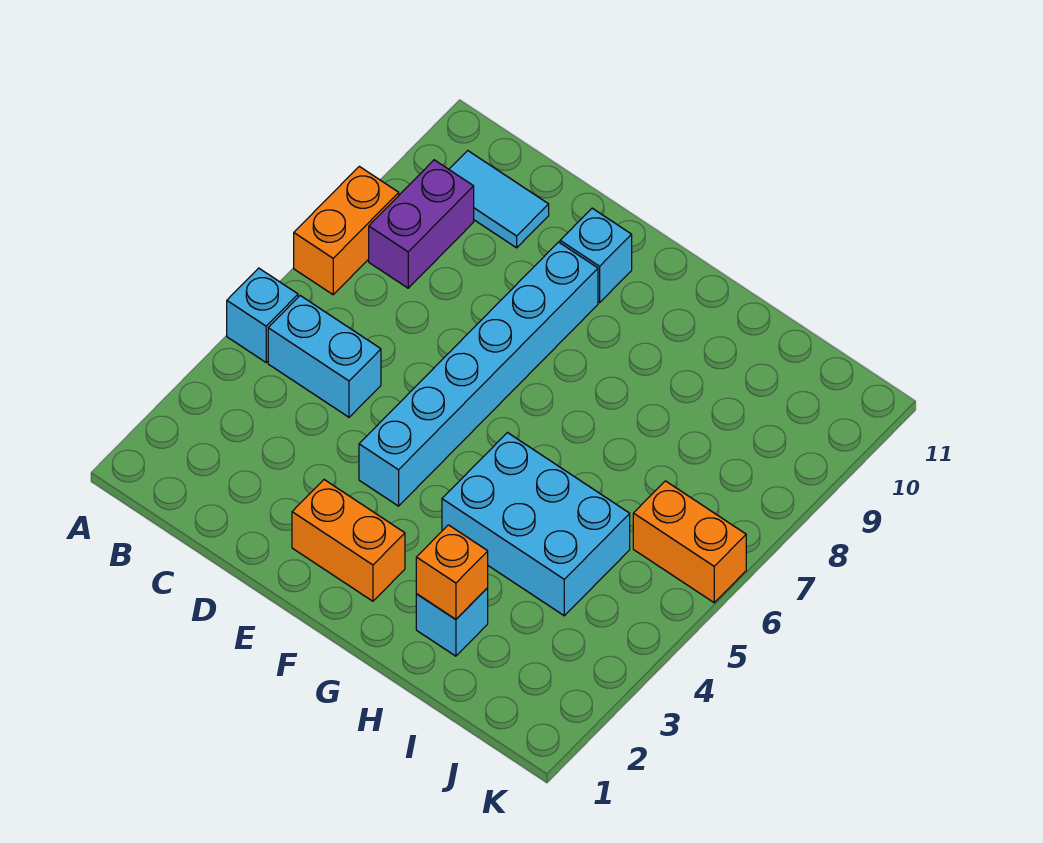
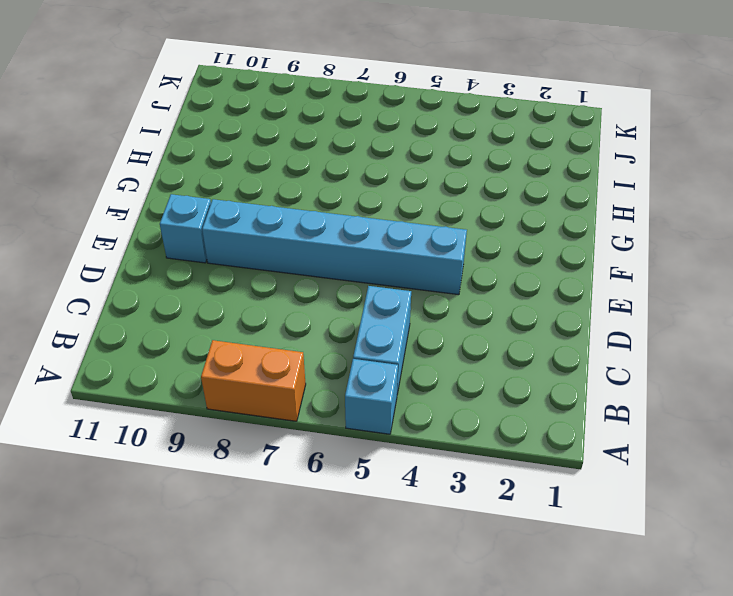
none -> purple brick B8:B9 level 1
none -> cyan tile B10:C10 level 1
none -> orange brick E2:F2 level 1

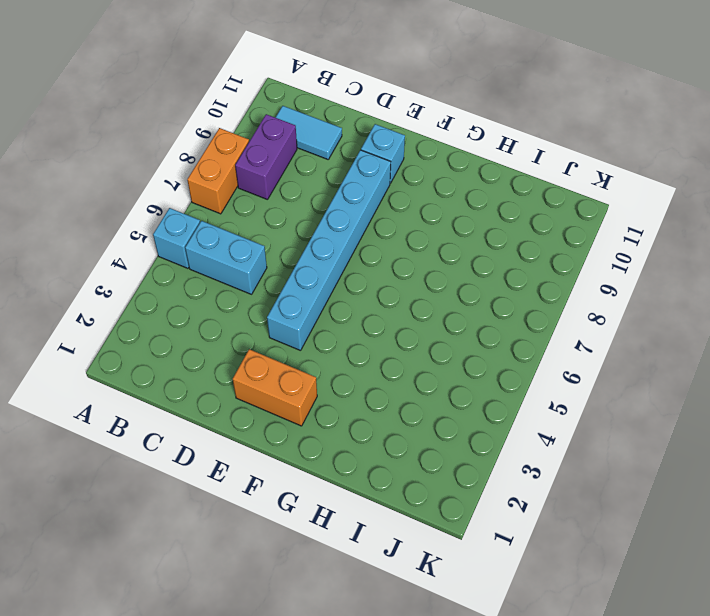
none -> cyan brick G4:I5 level 1
none -> cyan brick H2 level 1
none -> orange brick J6:K6 level 1

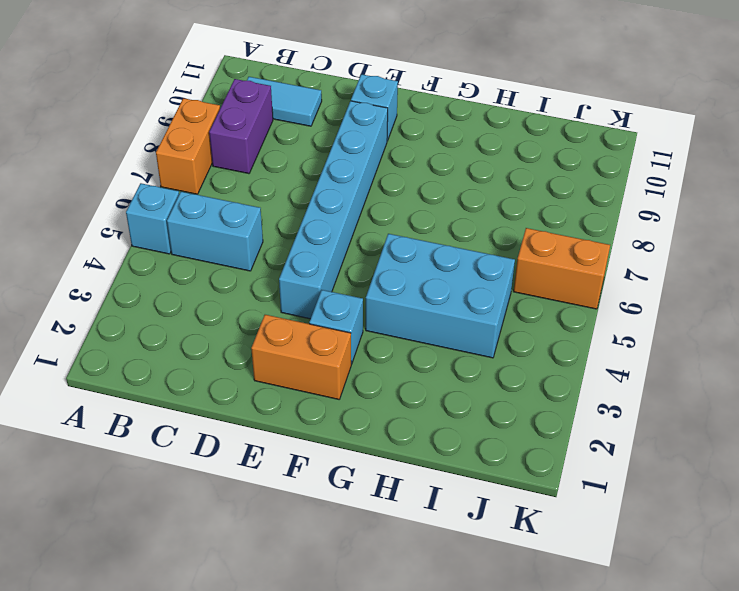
cyan brick F3 level 1 -> cyan brick H2 level 1
none -> orange brick H2 level 2

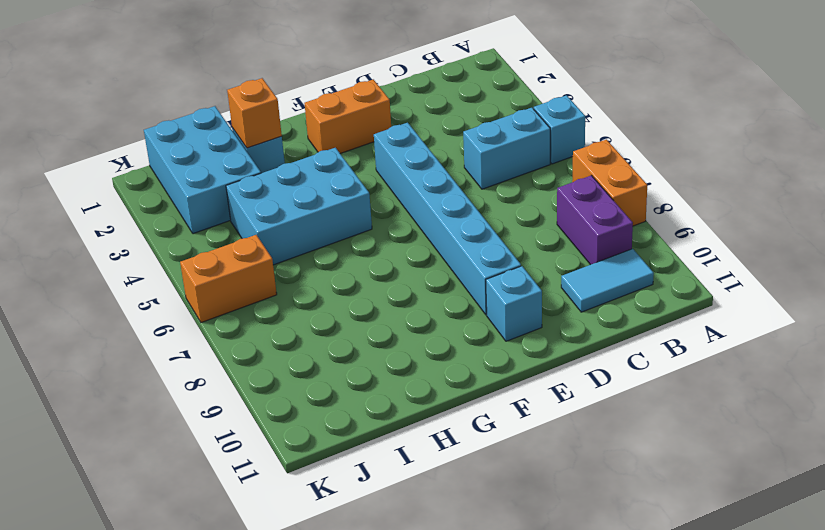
cyan brick I1:J3 level 1 -> none

